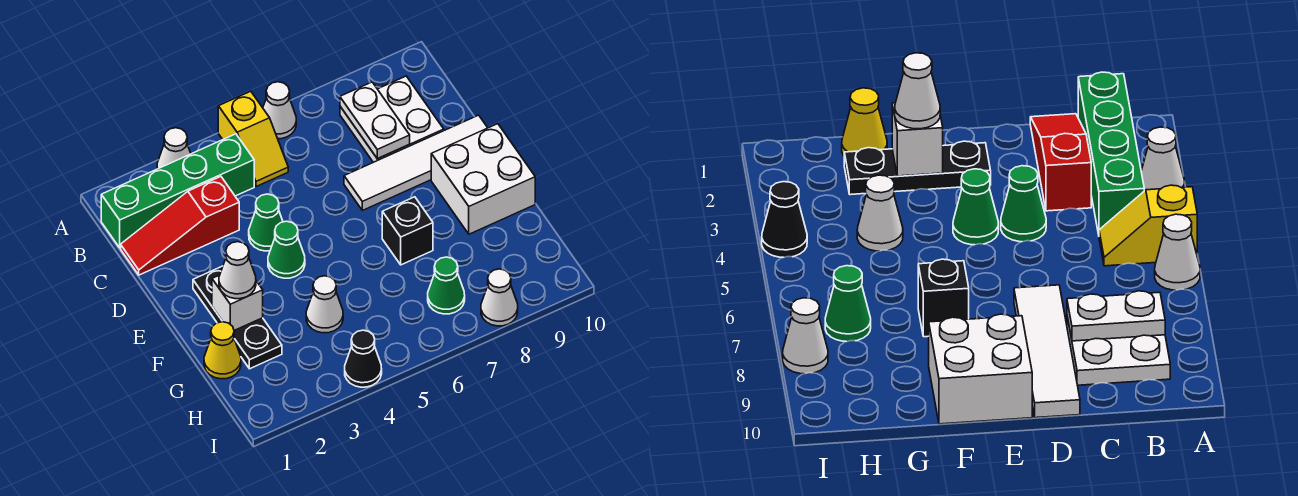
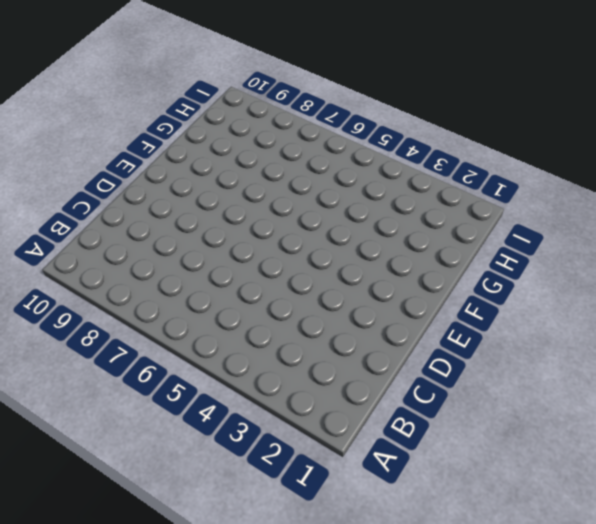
none -> white cone A3 level 1
none -> yellow slope A5:B5 level 1 top A
none -> white cone A6 level 1

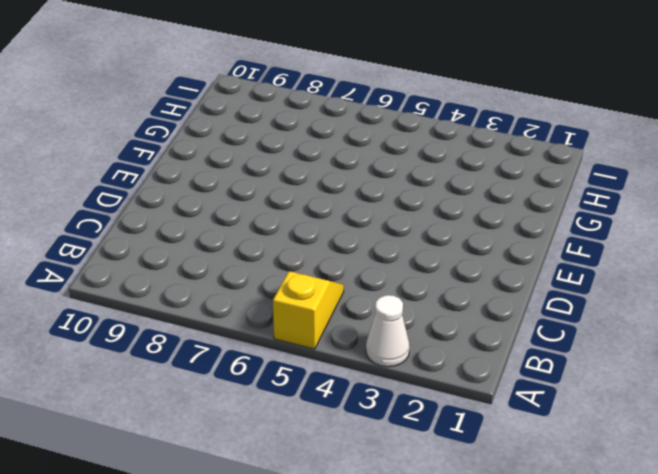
none -> white cone A6 level 1
none -> green brick B1:B4 level 1
none -> white plate B8:C9 level 1

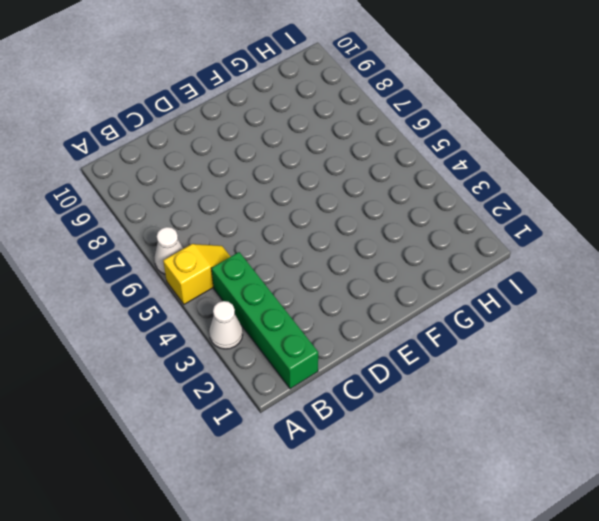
none -> white plate B8:C9 level 1
none -> red slope C1:C3 level 1 top 3
none -> green cone D4 level 1

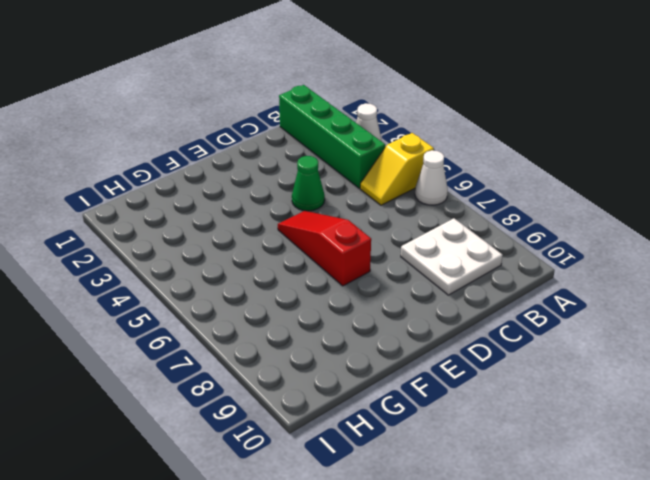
red slope E5:E7 level 1 top 7 -> red slope C1:C3 level 1 top 3
none -> white tile D7:D10 level 1
none -> black plate E2:G2 level 1
none -> green cone E4 level 1

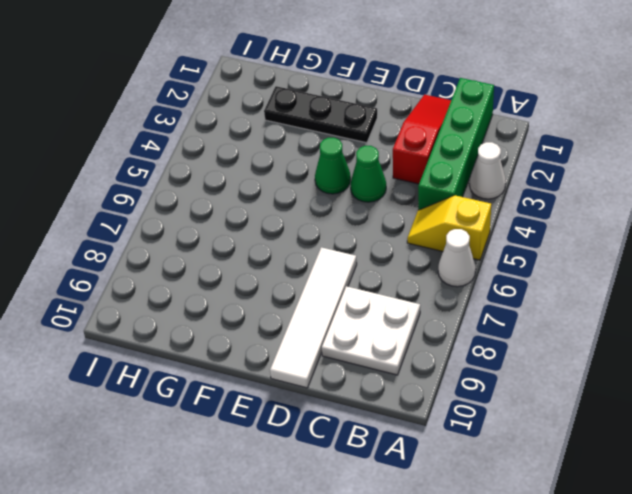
none -> white brick E9:F10 level 1
none -> black brick F7 level 1
none -> yellow cone G1 level 1

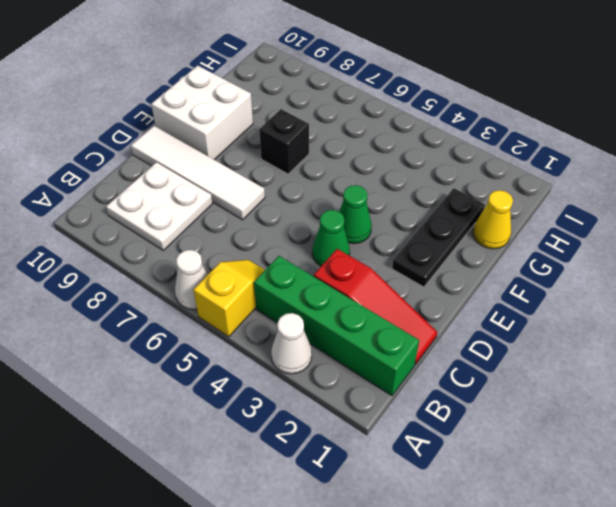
none -> white cone G4 level 1
none -> green cone H7 level 1
none -> black cone I4 level 1

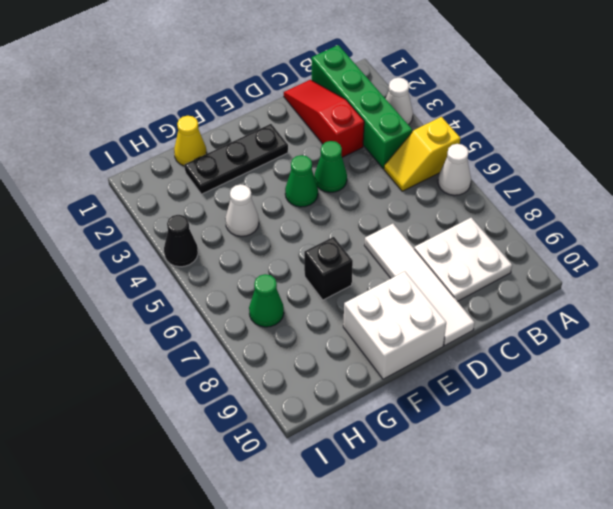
none -> white cone I8 level 1
none -> white plate B8:C8 level 2
none -> white brick F2 level 2

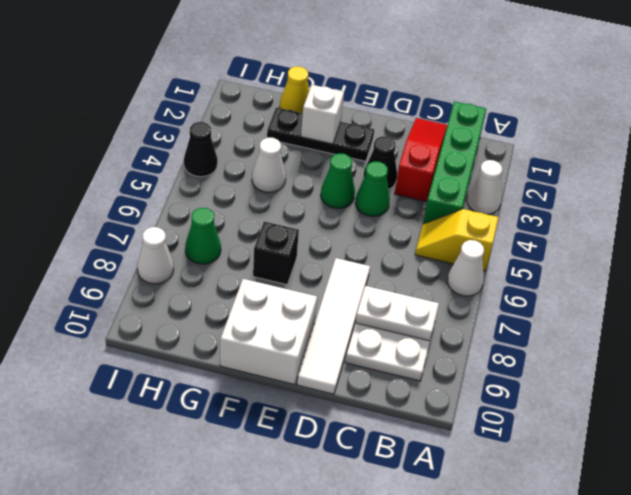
black cone D3 level 1 -> none
none -> white cone F2 level 3

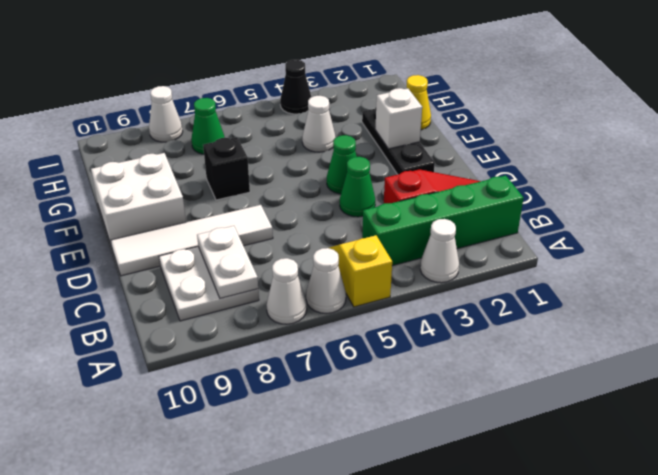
white cone A7 level 1 -> white cone F2 level 3

